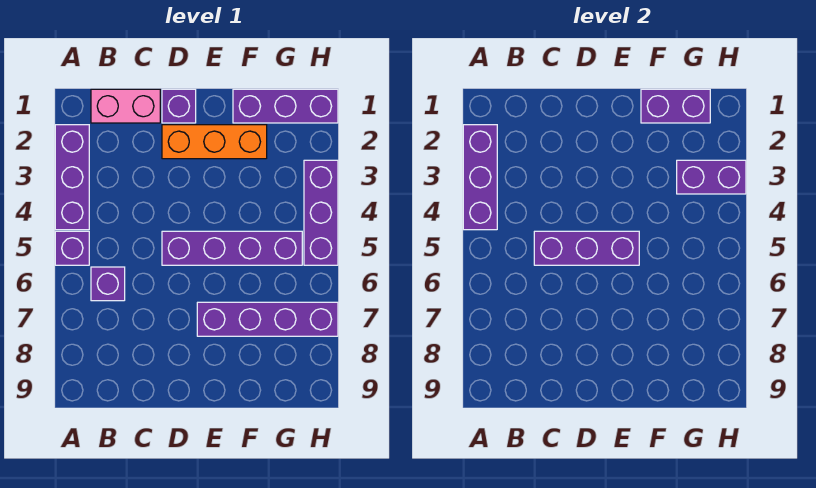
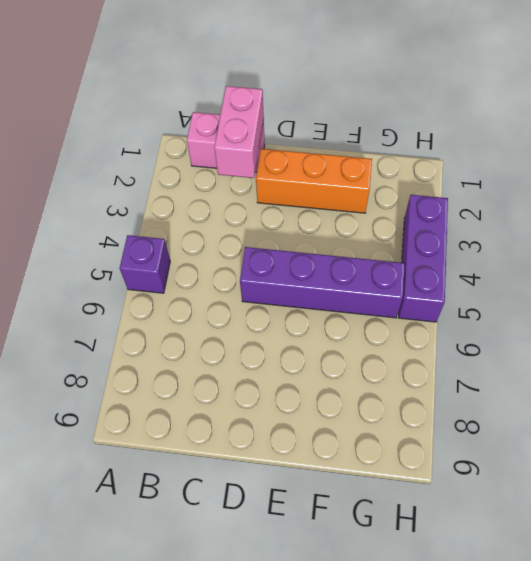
pink brick C1:C2 level 2 -> none
none -> purple brick A2:A4 level 1
none -> purple brick B6 level 1
none -> purple brick D1 level 1

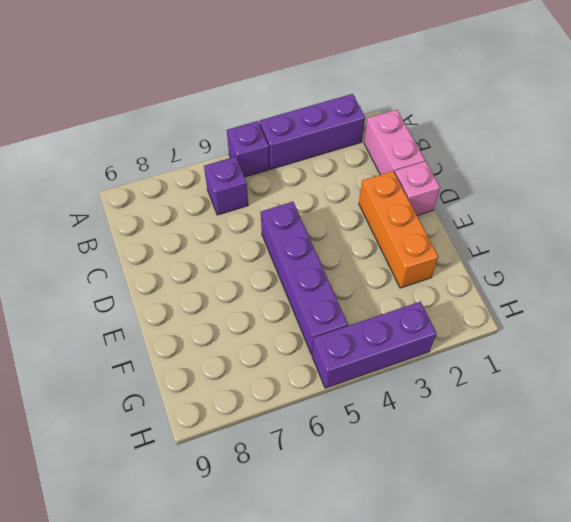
pink brick D1 level 1 -> purple brick D1 level 1
none -> purple brick E7:H7 level 1
none -> purple brick F1:H1 level 1
none -> purple brick A2:A4 level 2

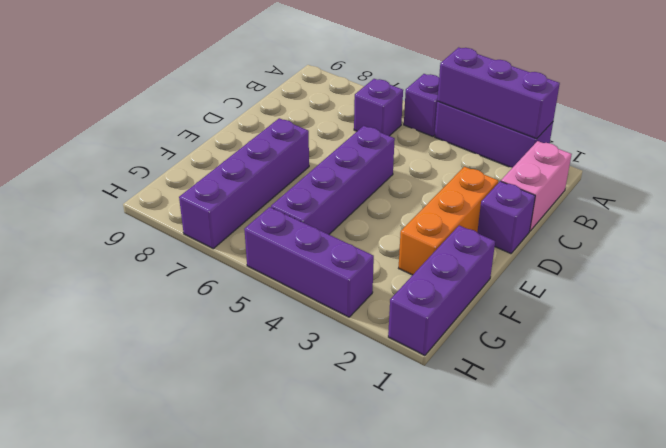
none -> purple brick C5:E5 level 2
none -> purple brick F1:G1 level 2
none -> purple brick G3:H3 level 2

